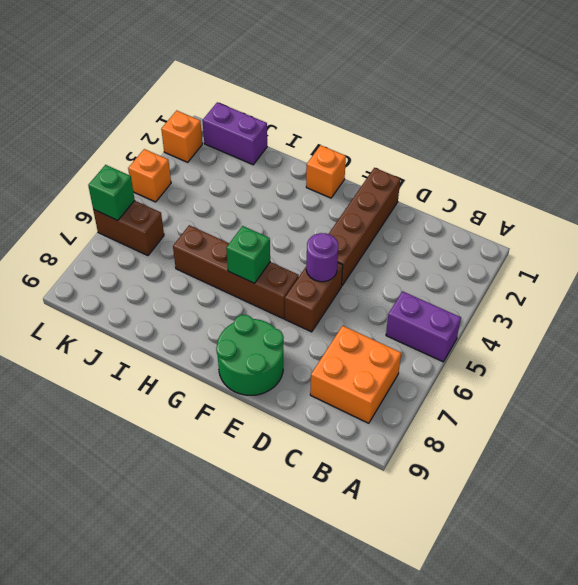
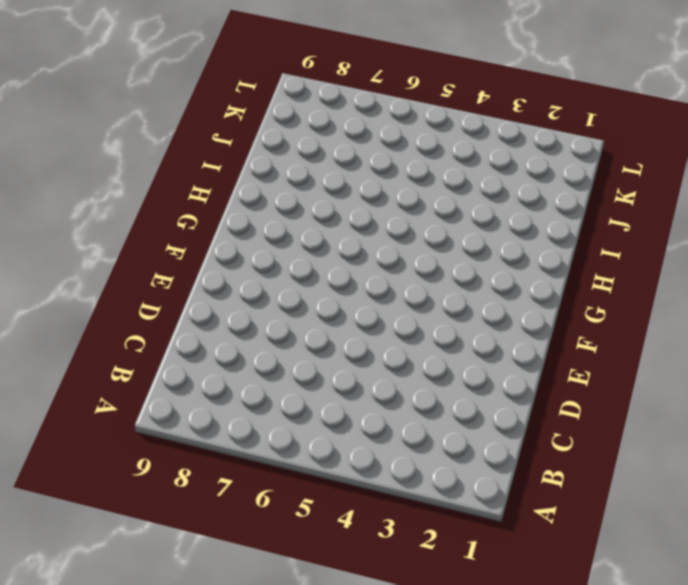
none -> purple brick A5:B5 level 1
none -> orange brick B7:C8 level 1
none -> brown brick E1:E4 level 1

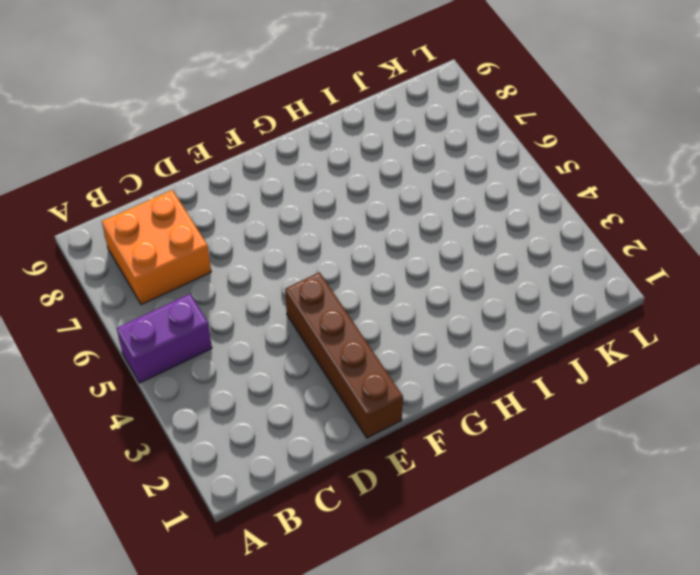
none -> brown brick E5:E6 level 1
none -> green round brick E8:F9 level 1
none -> brown brick F6:I6 level 1

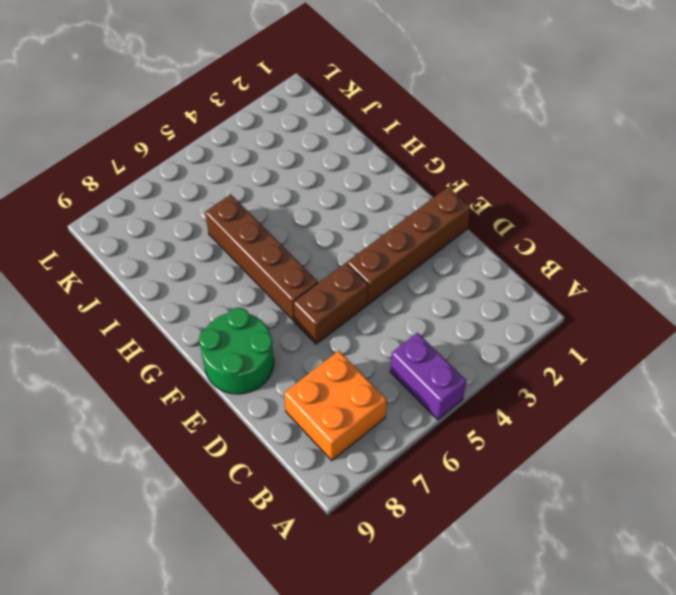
none -> orange brick G1 level 1
none -> purple brick J1:K1 level 1
none -> brown brick K6:L6 level 1

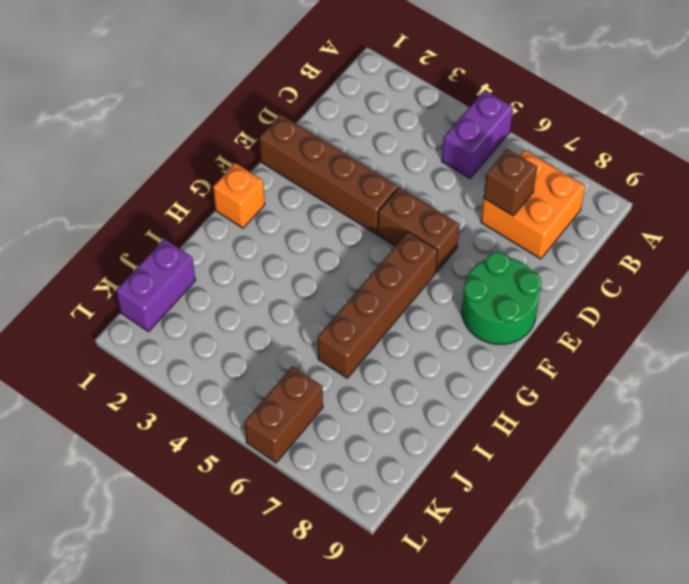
brown brick C7 level 2 -> none
none -> orange brick L2 level 1
none -> orange brick L4 level 1
none -> purple round brick E5 level 2

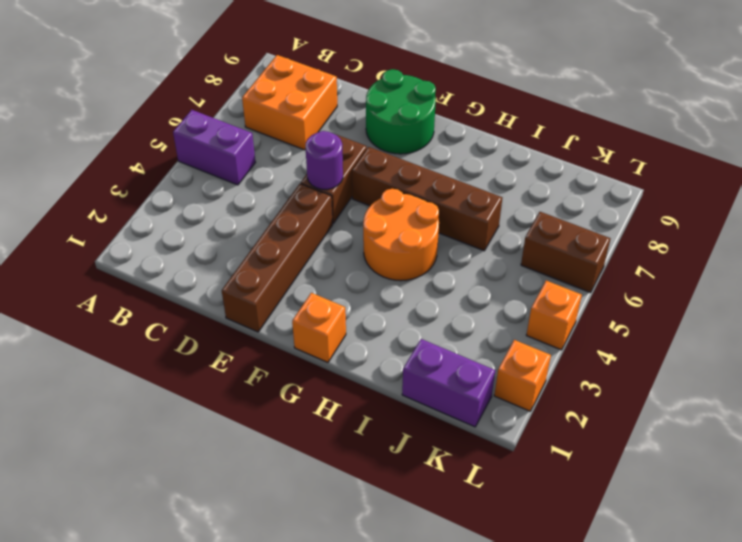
orange round brick G4:H5 level 1 -> none
none -> green brick G6 level 2
none -> green brick L6 level 2

